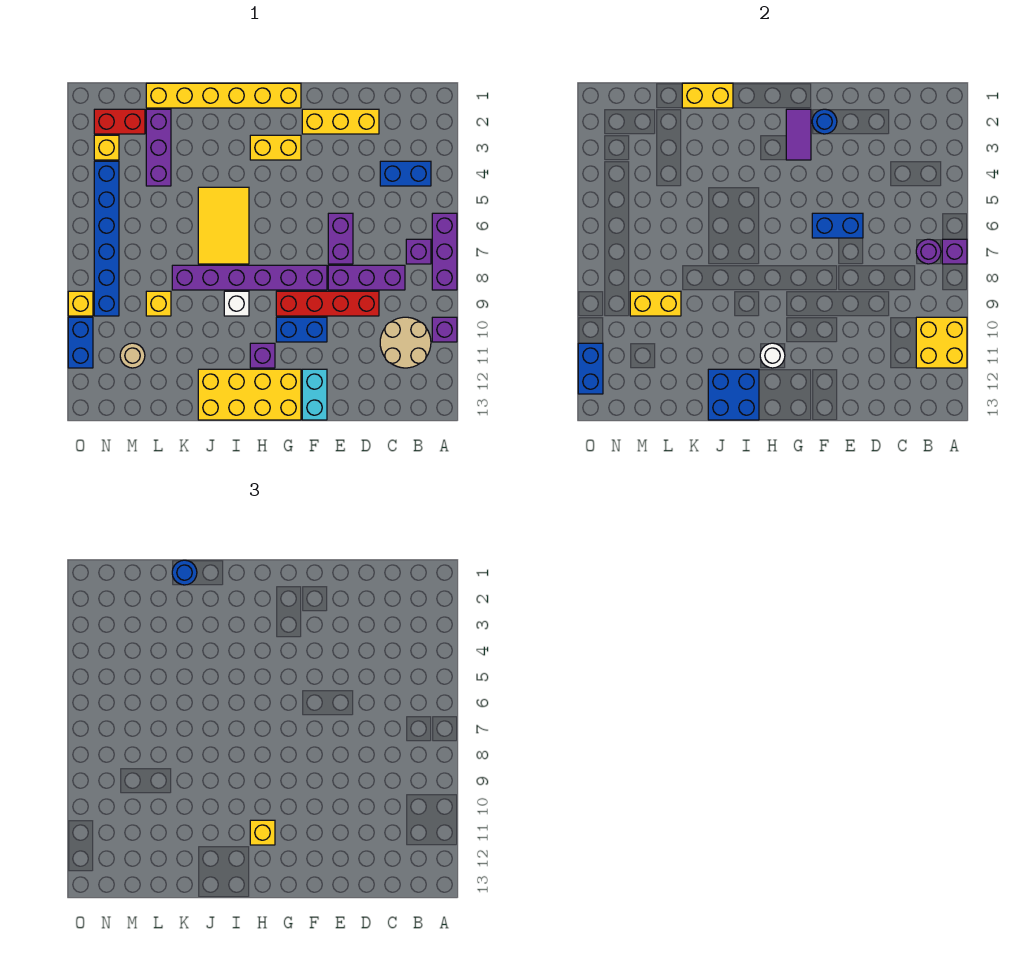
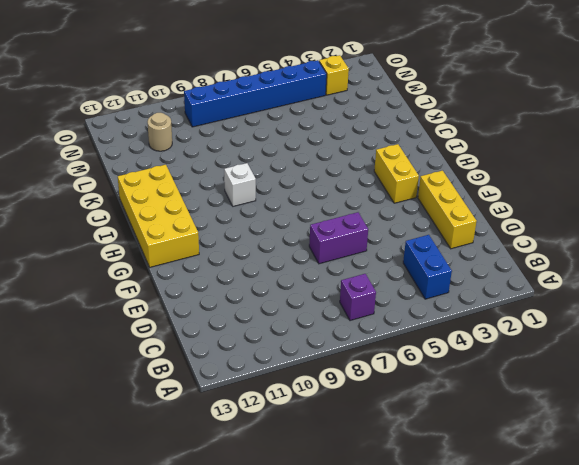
none -> purple brick A6:A8 level 1
none -> purple brick A10 level 1
none -> tan round brick B10:C11 level 1
none -> purple brick C8:E8 level 1

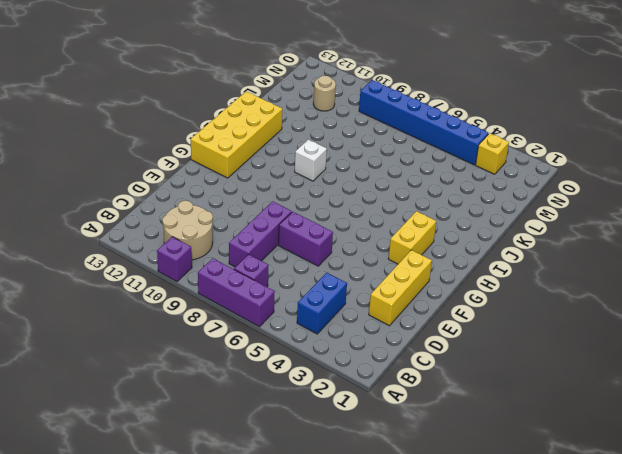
none -> red brick D9:G9 level 1
none -> purple brick F8:K8 level 1
none -> blue brick F10:G10 level 1
none -> cyan brick F12:F13 level 1

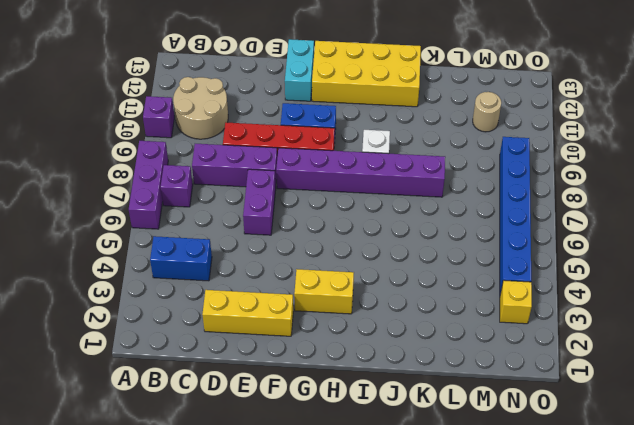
none -> yellow brick G1:L1 level 1
none -> purple brick H11 level 1
none -> yellow tile I5:J7 level 1
none -> purple brick L2:L4 level 1

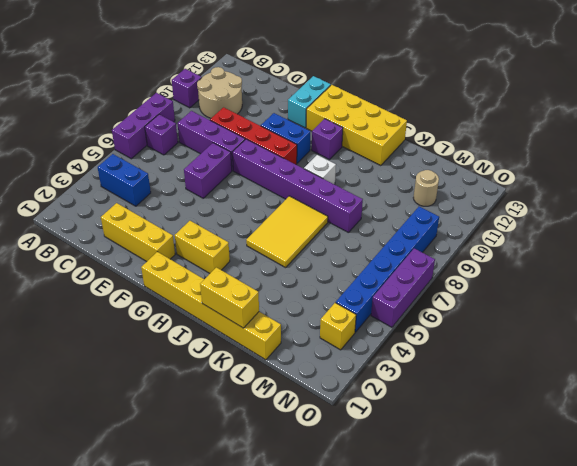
purple brick O5:O7 level 1 -> purple brick L2:L4 level 1
none -> yellow brick L9 level 1
none -> red brick M2:N2 level 1
none -> yellow brick O9 level 1
none -> blue brick O10:O11 level 1

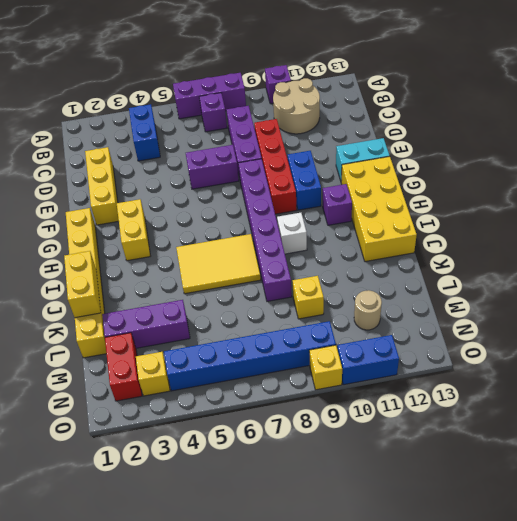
none -> purple brick A7 level 2
none -> yellow brick A10:B11 level 2
none -> purple round brick B7 level 2
none -> blue brick E6:F6 level 2

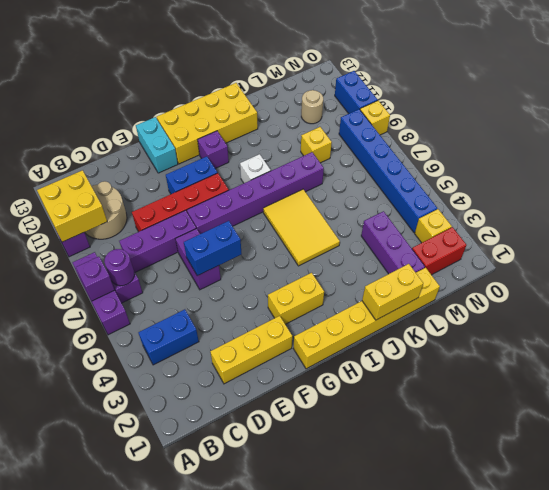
none -> blue round brick F2 level 2
none -> purple tile G2:G3 level 2
none -> white round brick H11 level 2
none -> blue brick I12:J13 level 2

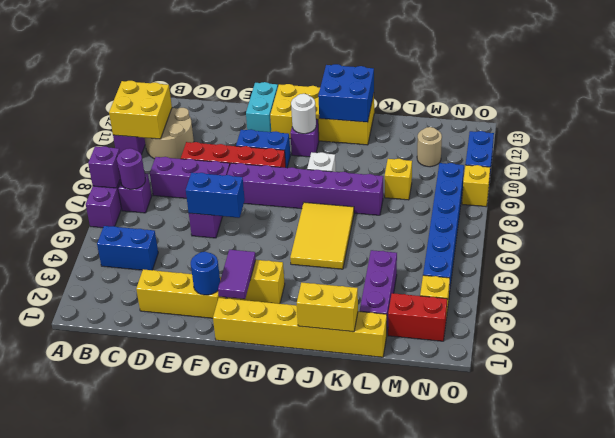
none -> yellow brick L9:M9 level 2
none -> blue brick O11:O12 level 2
none -> yellow brick H11 level 3
none -> blue round brick K1 level 3

